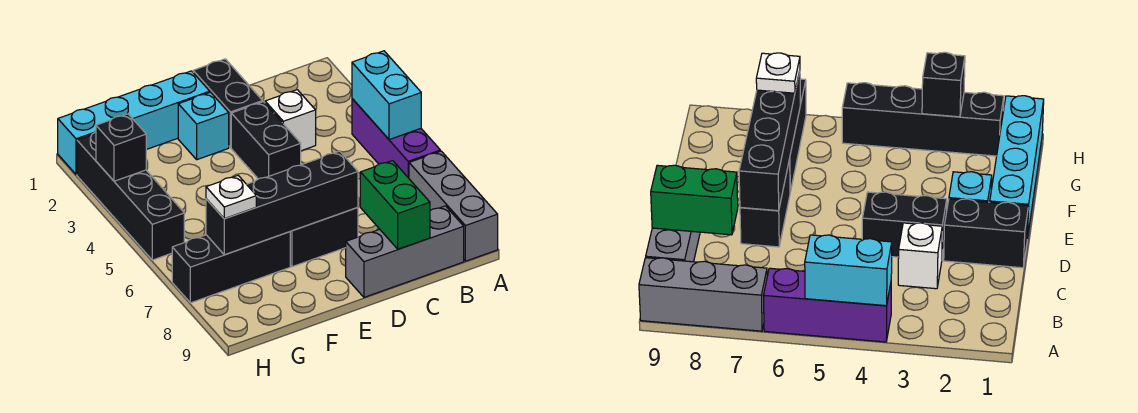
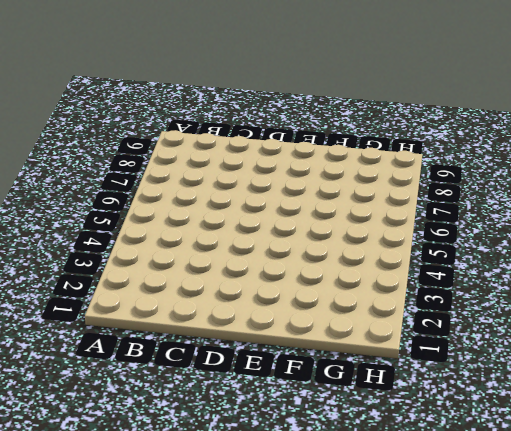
none -> purple brick A4:A6 level 1
none -> grey brick A7:A9 level 1
none -> grey brick B9:D9 level 1

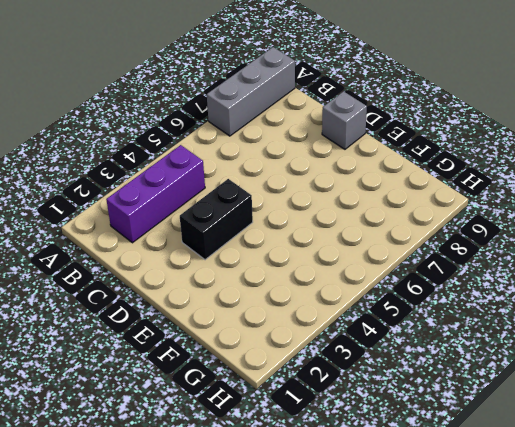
purple brick B2:B4 level 1 -> purple brick A4:A6 level 1
grey brick D9 level 1 -> grey brick B9:D9 level 1
none -> white brick C3 level 1
none -> black brick D1:D2 level 1
none -> black brick D7:E7 level 1

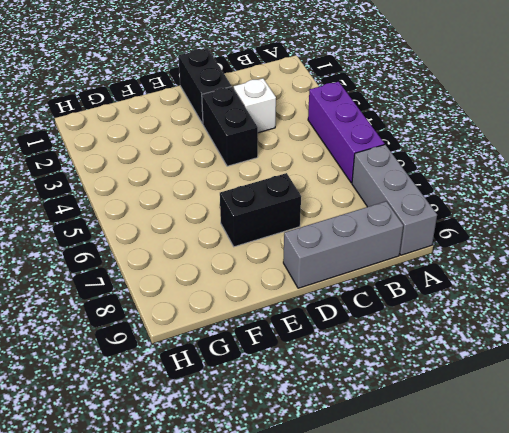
none -> cyan brick E1:H1 level 1
none -> cyan brick E2 level 1
none -> black brick F7:H7 level 1

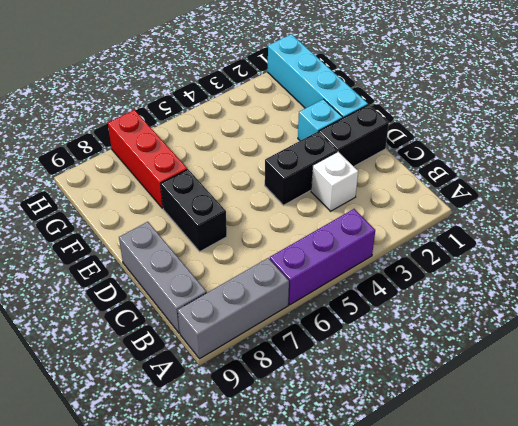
red brick F7:H7 level 1 -> black brick F7:H7 level 1
none -> black brick H2:H5 level 1
none -> cyan brick A4:A5 level 2
none -> green brick C8:C9 level 2

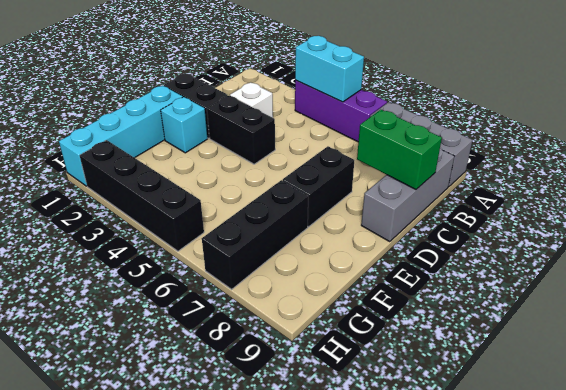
none -> black brick D7:G7 level 2
none -> black brick H3 level 2
none -> white plate G7 level 3

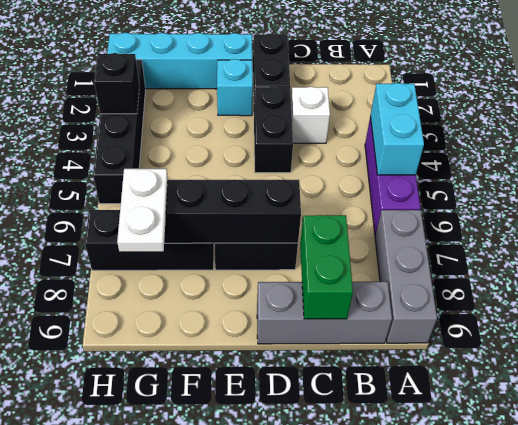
white plate G7:G8 level 3 -> white plate G7 level 3

